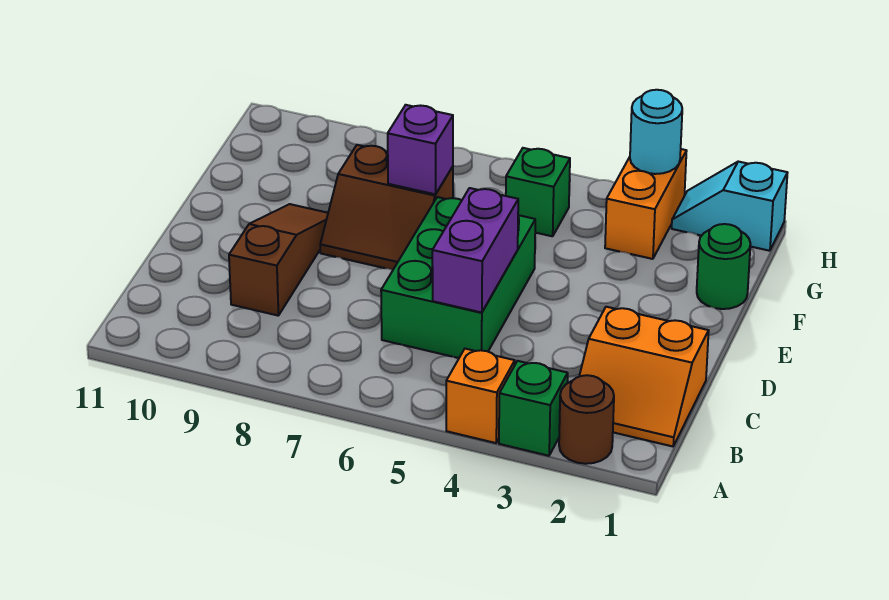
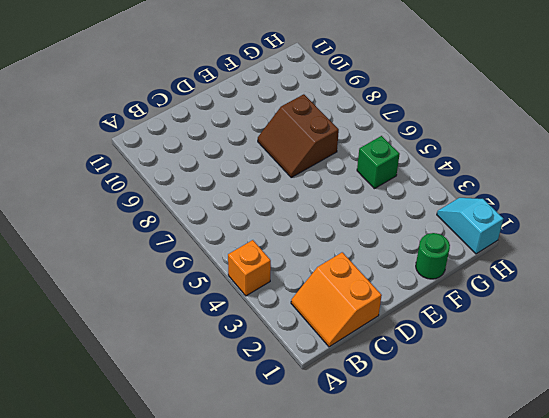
none -> brown round brick A2 level 1
none -> green brick A3 level 1
none -> green brick C5:E6 level 1

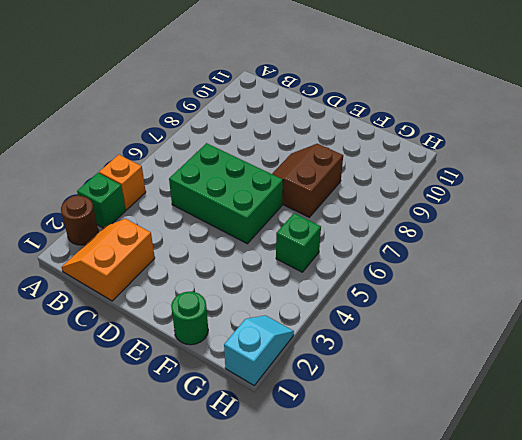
none -> brown slope C9:E9 level 1 top C
none -> orange brick G3:H3 level 1
none -> purple brick C5:D5 level 2

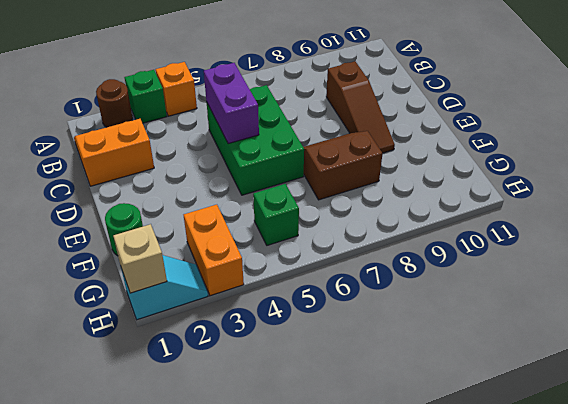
tan brick H1 level 2 -> none
none -> purple brick F7 level 2
none -> cyan round brick H3 level 2

